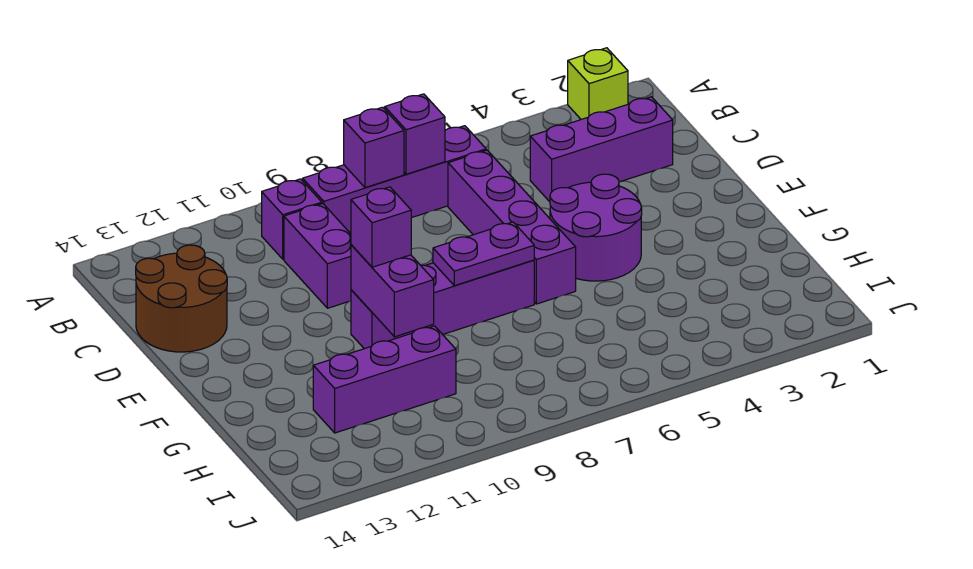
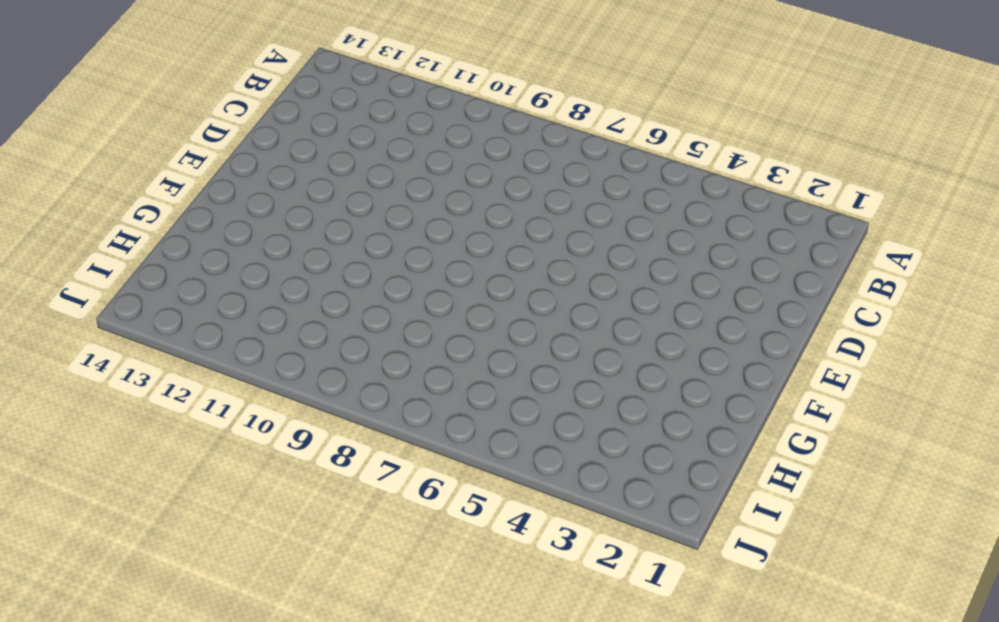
none -> lime brick A2 level 1
none -> purple brick B6:B9 level 1
none -> purple brick B10 level 1

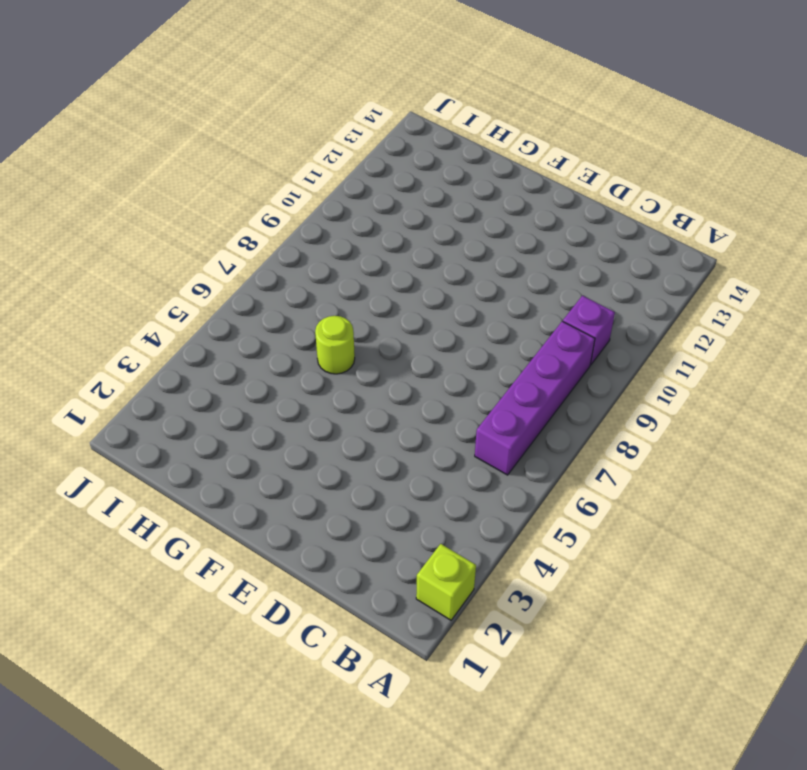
lime round brick G6 level 1 -> none
none -> purple brick C2:C4 level 1
none -> purple brick C6:F6 level 1
none -> purple brick C10:D10 level 1

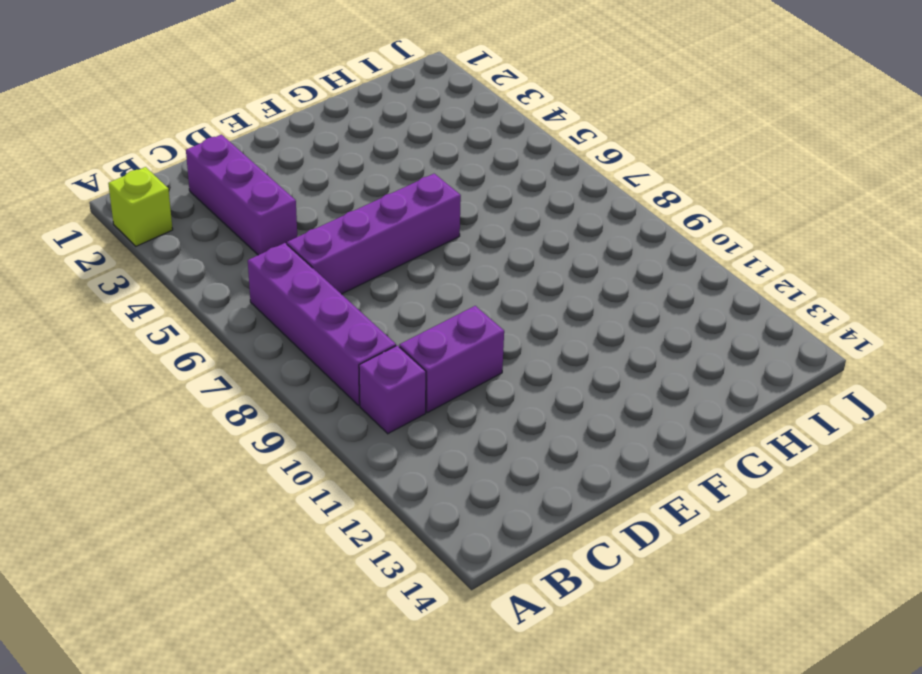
none -> brown round brick C13:D14 level 1
none -> purple round brick E4:F5 level 1
none -> purple brick F7:F10 level 1

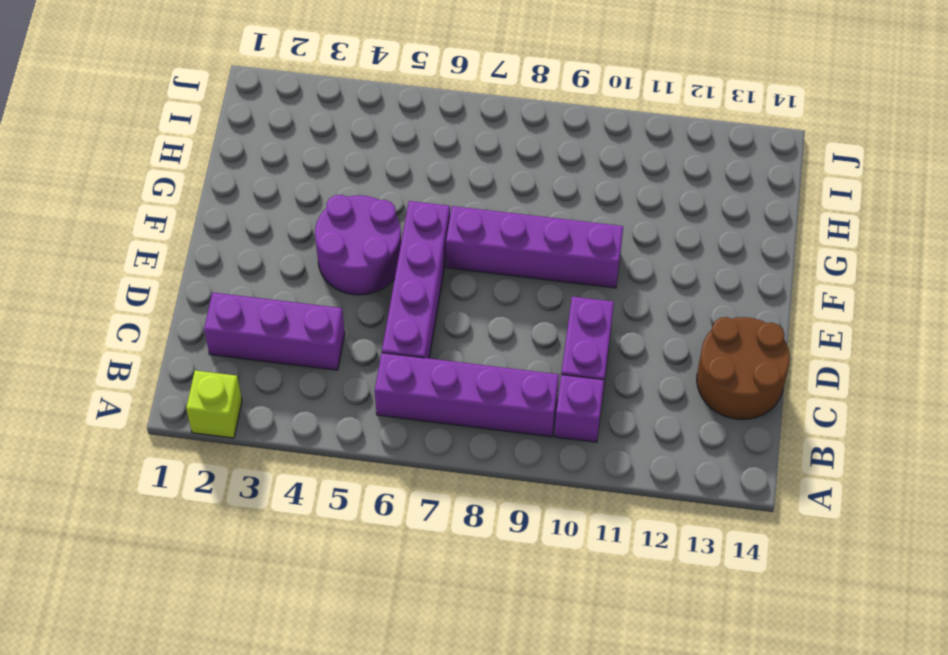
none -> purple brick H10:H12 level 1
none -> purple brick B7 level 2
none -> purple brick B8 level 2

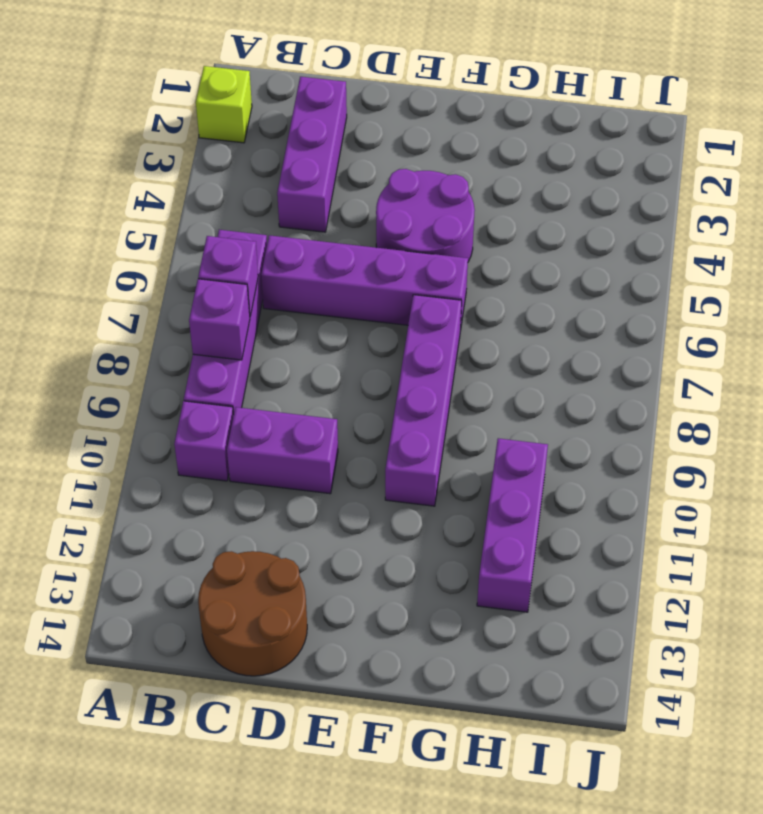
none -> purple plate F7:F8 level 2
none -> purple brick F10:G10 level 2
none -> purple brick F10 level 3

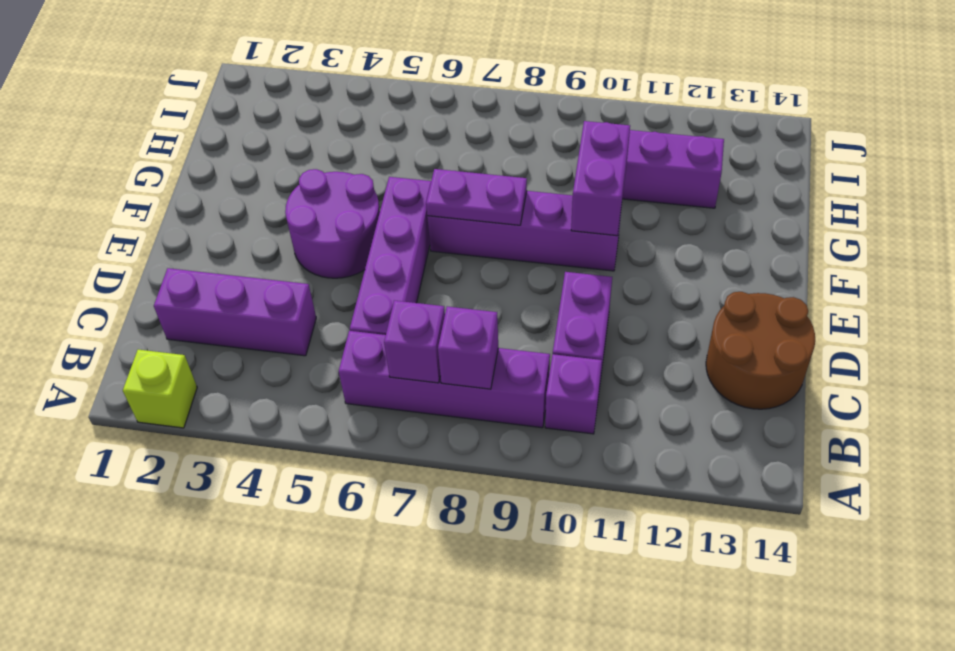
none -> purple brick F10 level 3

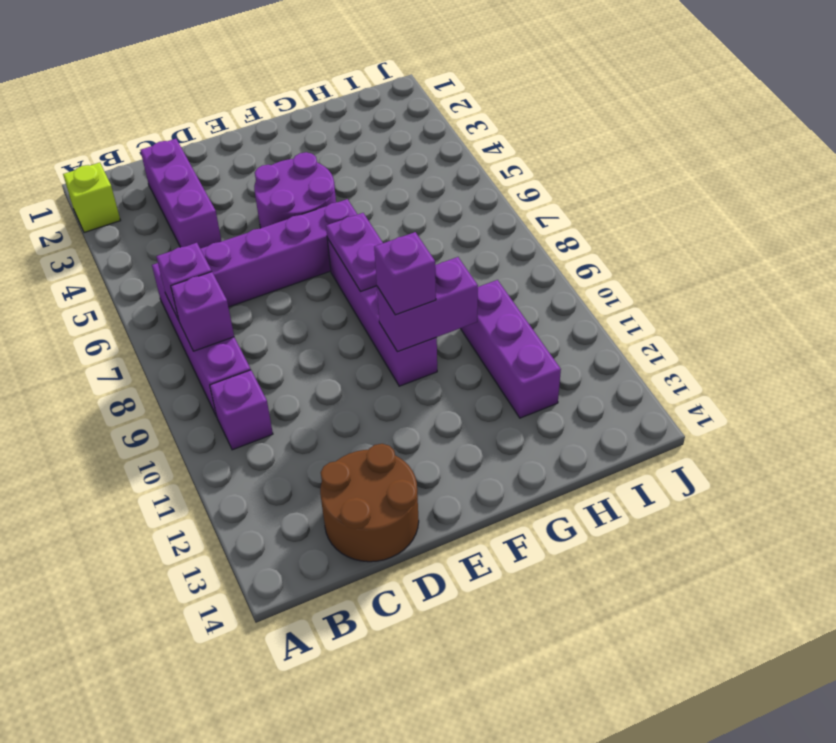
none -> purple brick C10:D10 level 1

